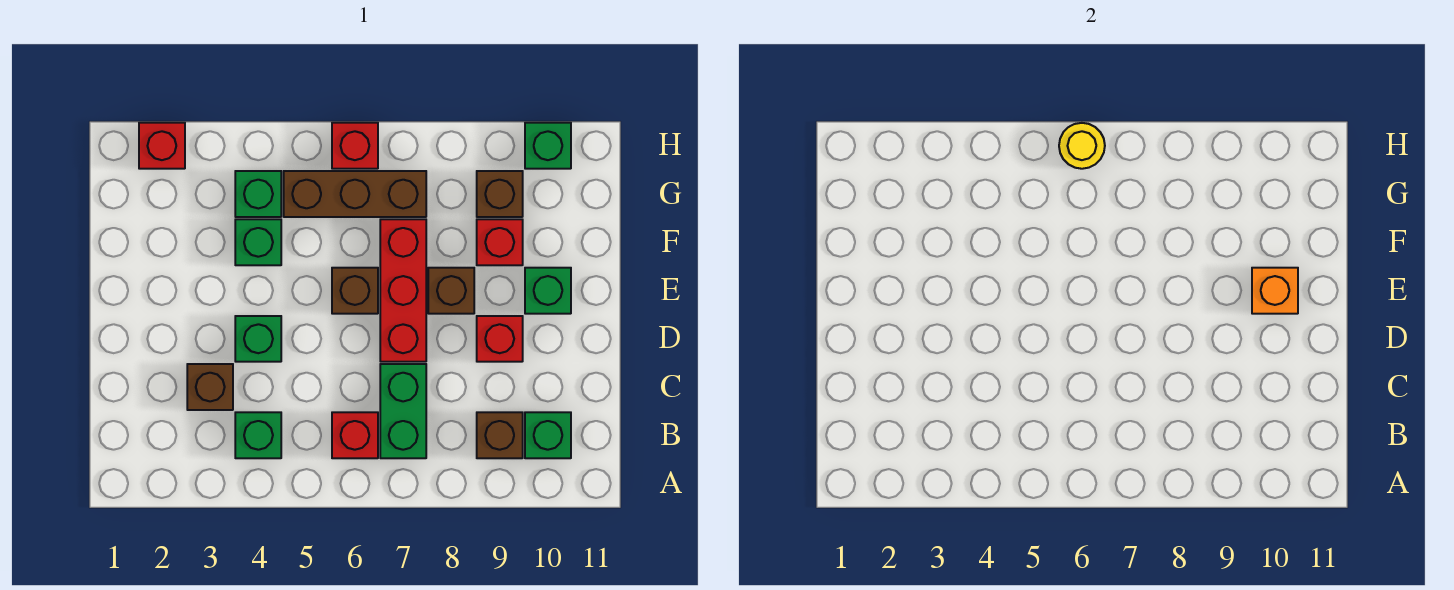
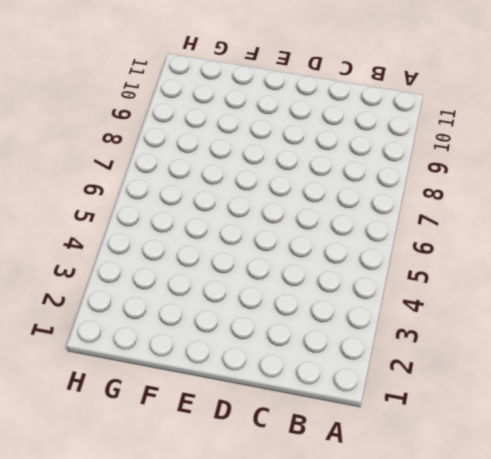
none -> green brick B4 level 1
none -> red brick B6 level 1
none -> green brick B7:C7 level 1

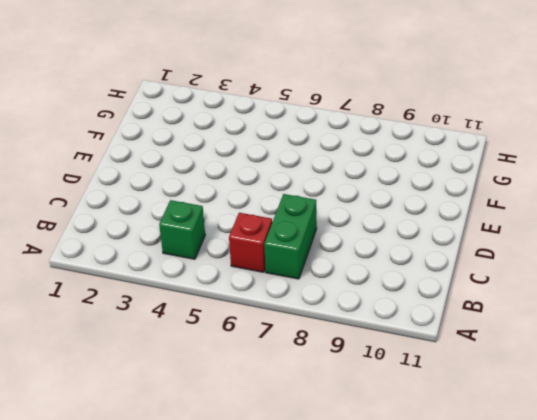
none -> brown brick B9 level 1
none -> green brick B10 level 1
none -> brown brick C3 level 1

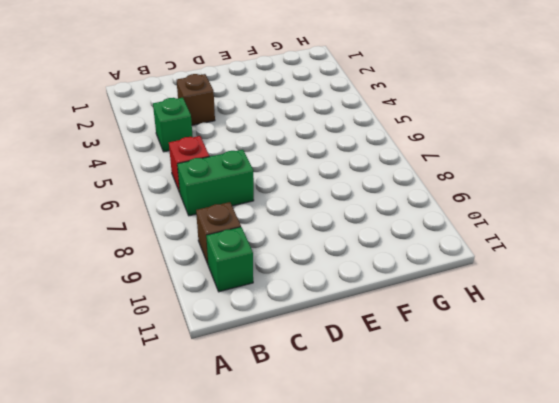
none -> green brick D4 level 1
none -> red brick D7:F7 level 1
none -> red brick D9 level 1

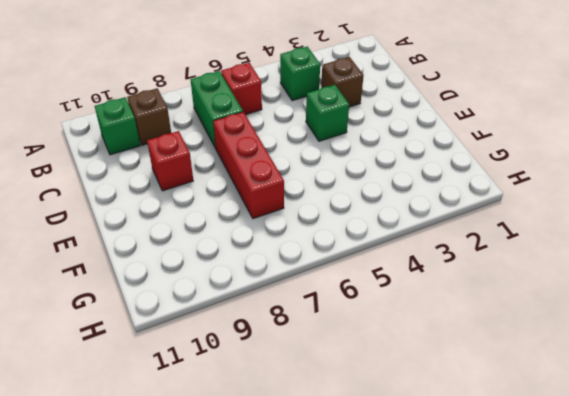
none -> brown brick E6 level 1
none -> brown brick E8 level 1
none -> green brick E10 level 1

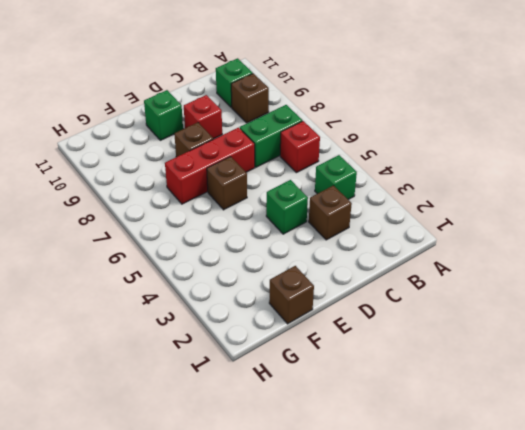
brown brick F1 level 1 -> brown brick G9 level 1
none -> green brick F4 level 1
none -> red brick F9 level 1
none -> green brick G4 level 1

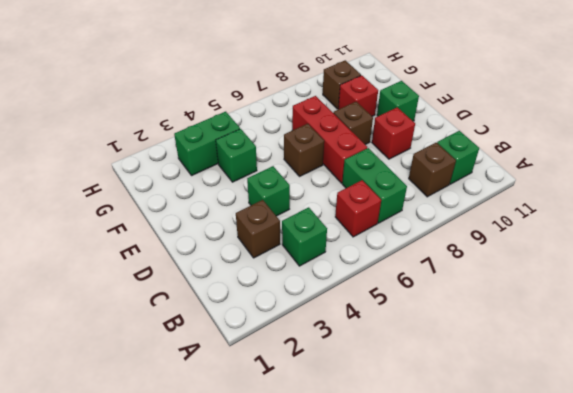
green brick G3:G4 level 1 -> green brick G4 level 1
none -> brown brick G5:G7 level 1
none -> red brick H2 level 1
none -> red brick H6 level 1

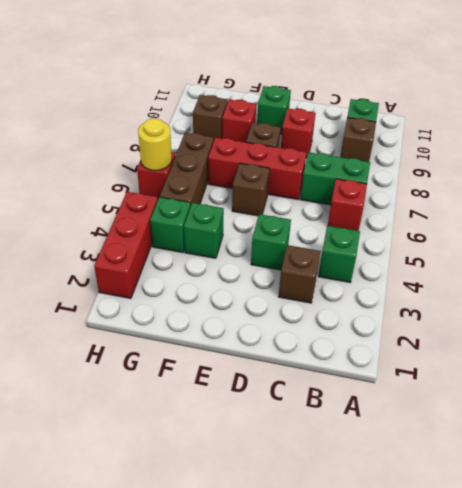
red brick H2:H4 level 1 -> red brick H2 level 1
none -> green brick H10 level 1
none -> orange brick E10 level 2

